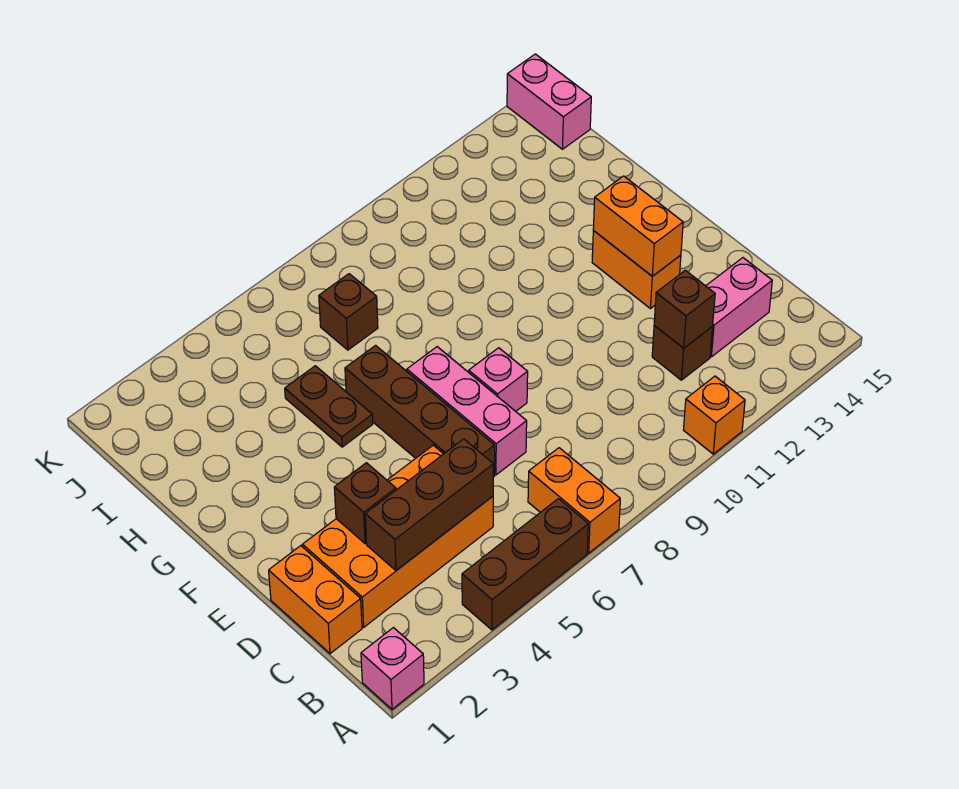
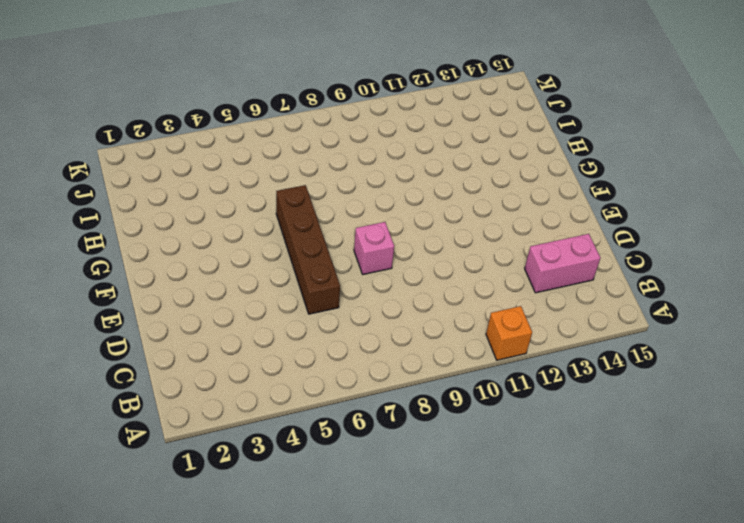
none -> pink brick A1 level 1
none -> brown brick A4:A6 level 1
none -> orange brick A7:B7 level 1

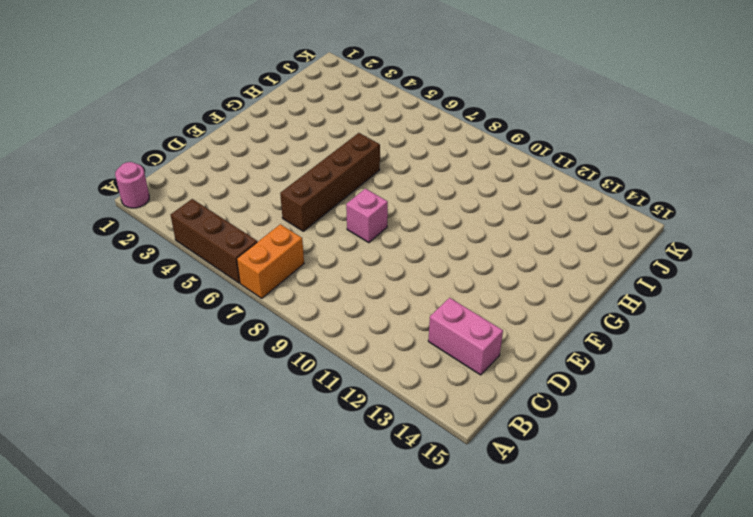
pink round brick A1 level 1 -> pink brick A1 level 1
none -> orange brick A11 level 1
none -> orange brick C1:D1 level 1
none -> orange brick C2:D5 level 1

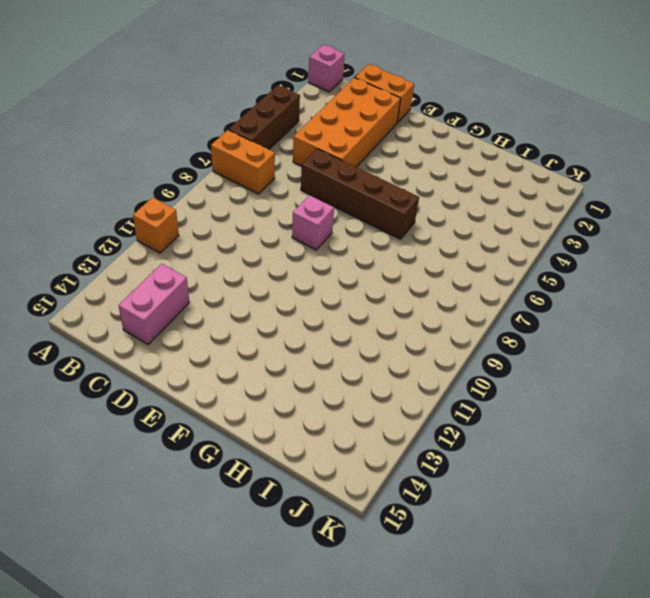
none -> brown brick C12 level 1
none -> pink brick D7:F7 level 1
none -> orange brick E13:F13 level 1

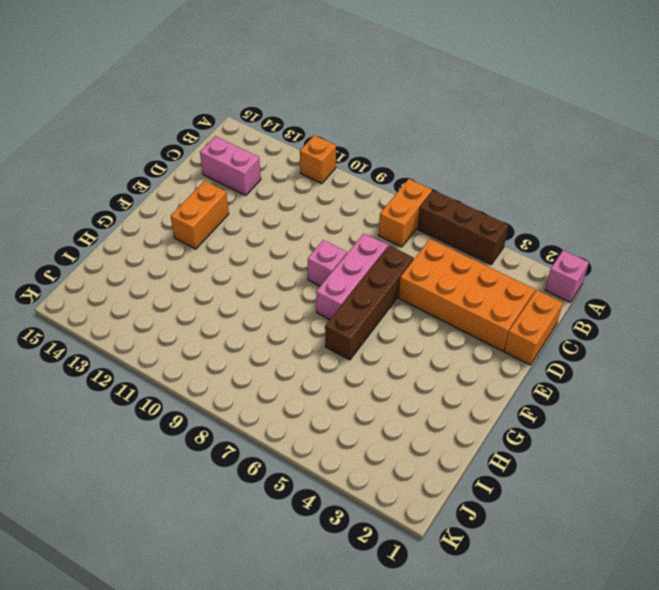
none -> brown brick C12 level 1
none -> brown plate G5:H5 level 1
none -> brown brick I7 level 1

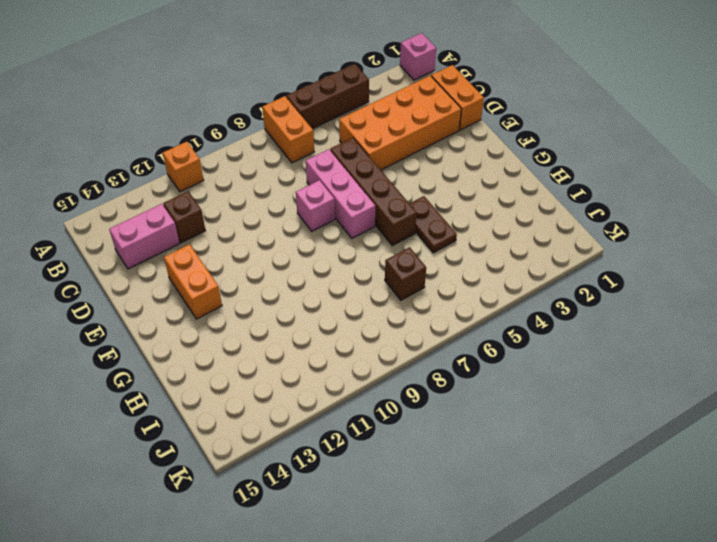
none -> pink brick J15:K15 level 1
none -> brown brick C3:C5 level 2
none -> brown brick C12 level 2

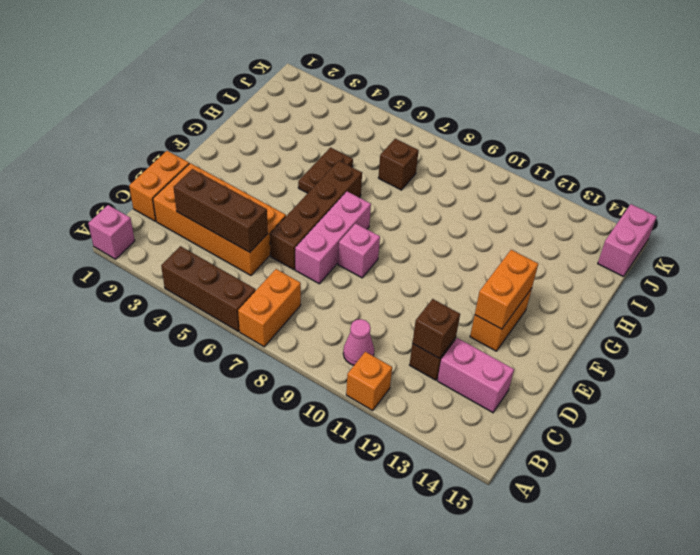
pink cone B10 level 1 -> none
none -> brown brick D3 level 2

